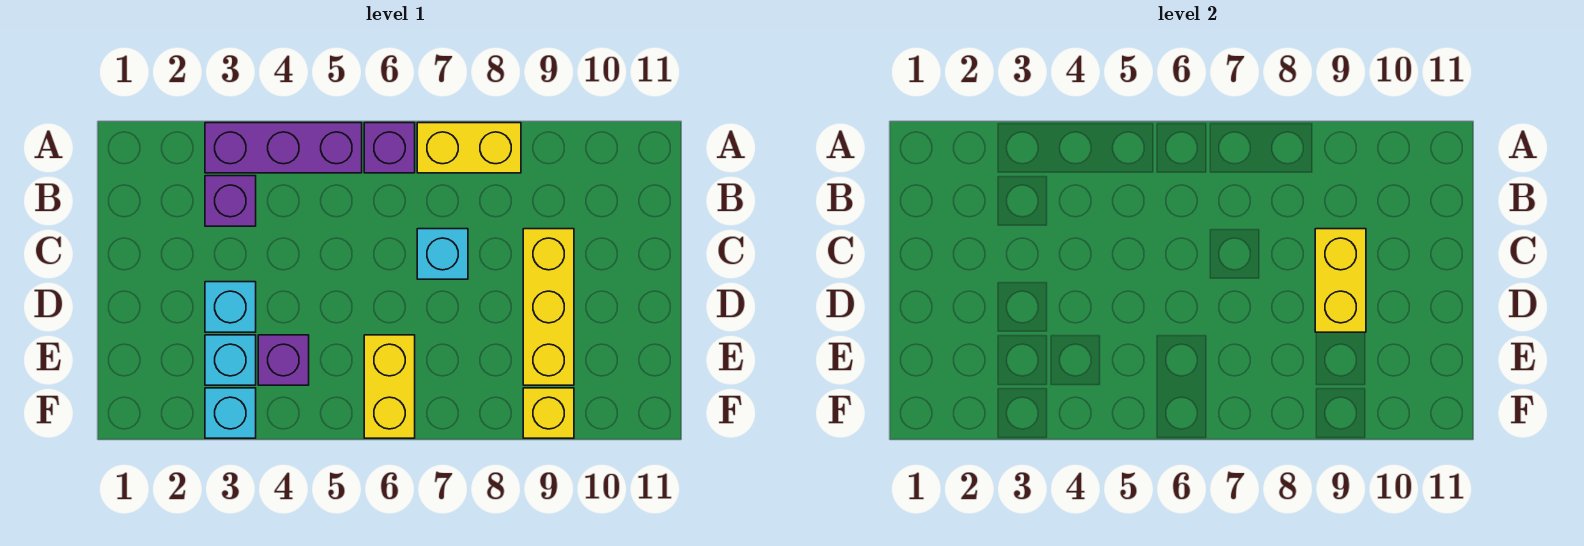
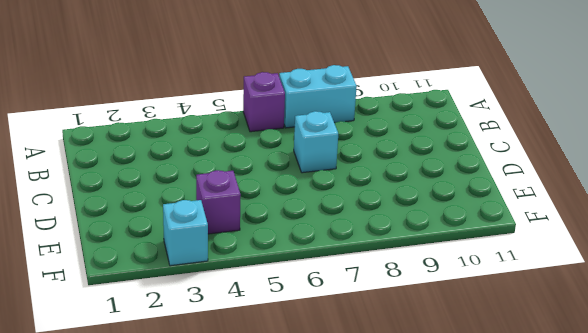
cyan brick A7:A8 level 1 -> yellow brick A7:A8 level 1
none -> purple brick A3:A5 level 1
none -> purple brick B3 level 1
none -> yellow brick C9:E9 level 1

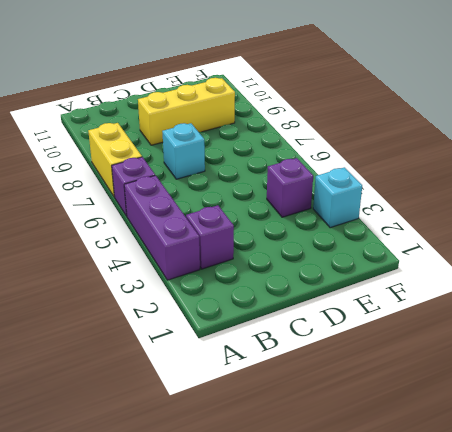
none -> cyan brick D3 level 1
none -> cyan brick E3 level 1
none -> yellow brick E6:F6 level 1

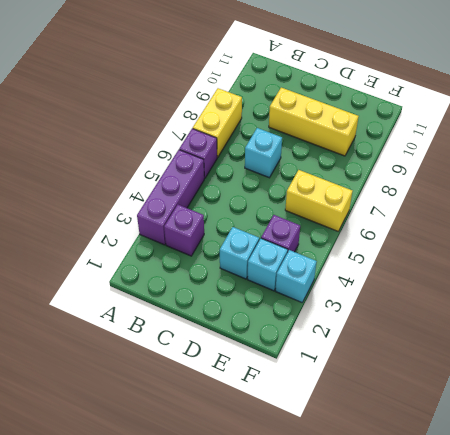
none -> yellow brick F9 level 1
none -> yellow brick C9:D9 level 2

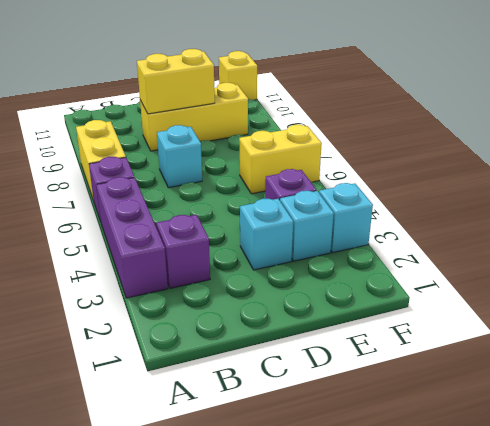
yellow brick F11 level 1 -> yellow brick F9 level 1

